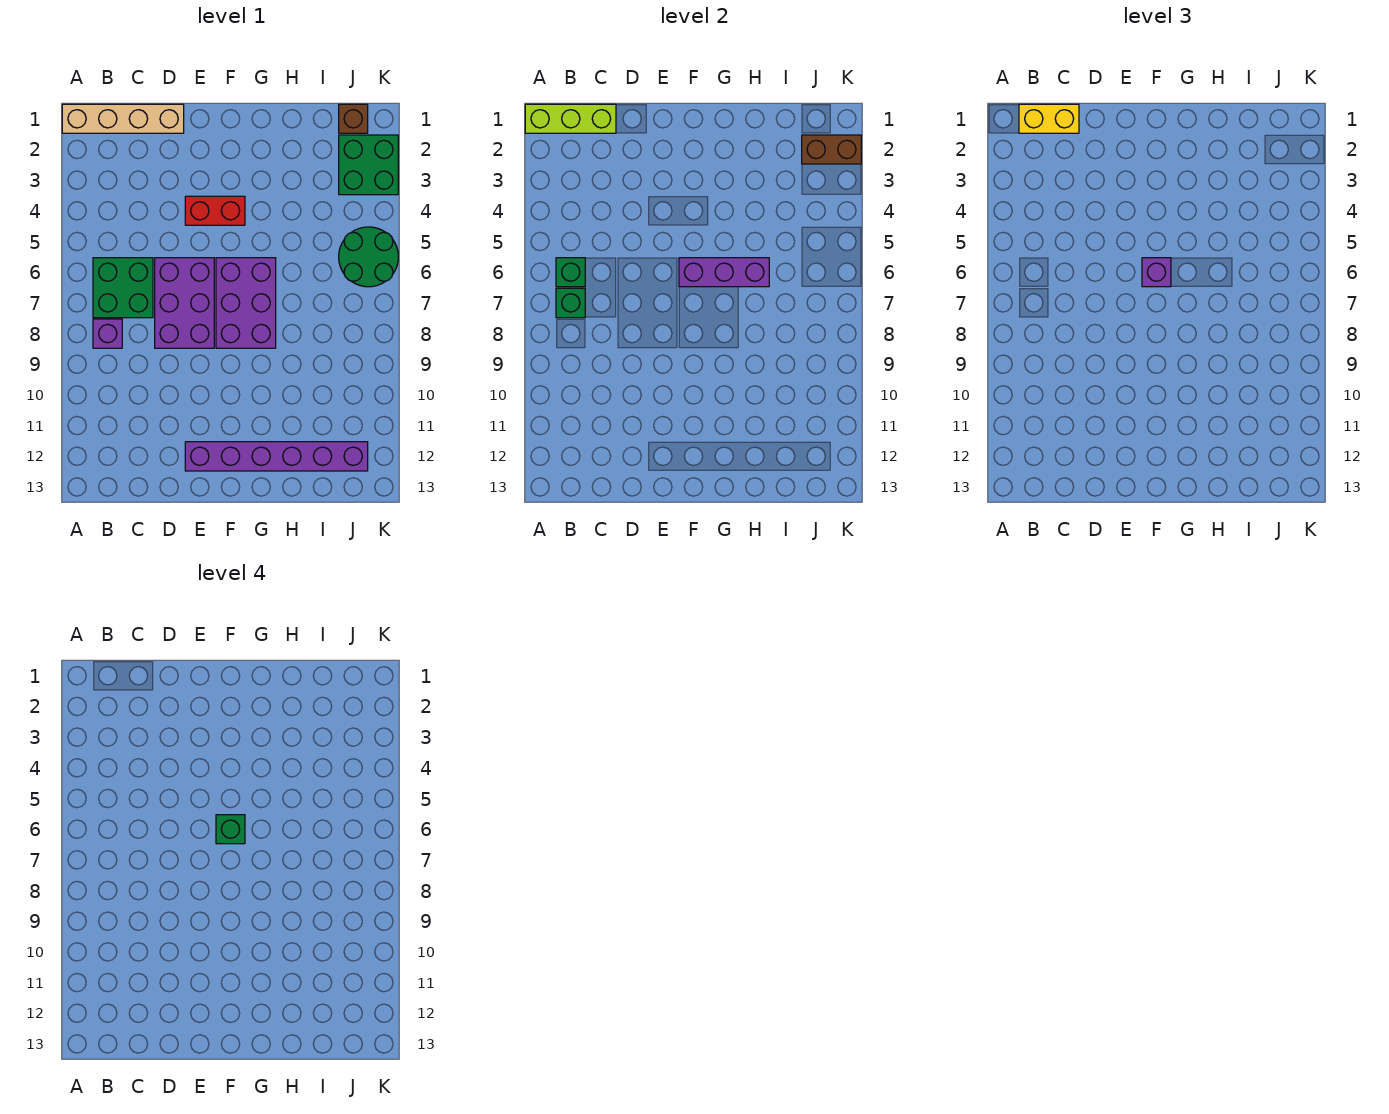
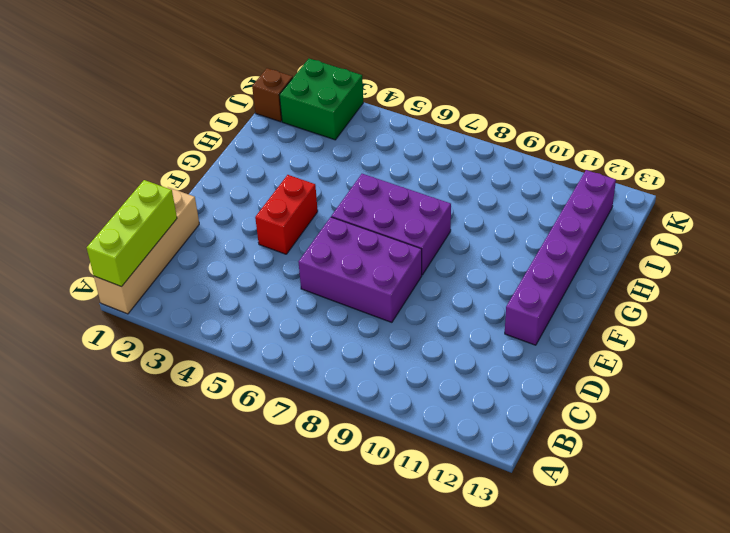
none -> green brick B6:C7 level 1
none -> purple brick B8 level 1
none -> green round brick J5:K6 level 1

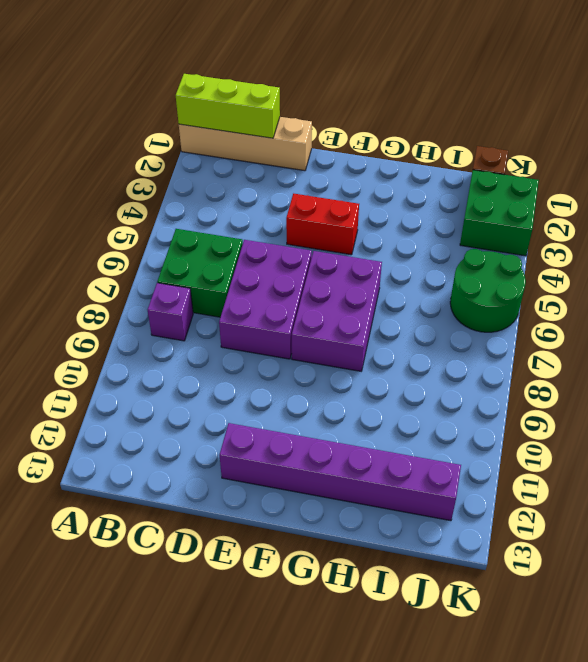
none -> green brick B6 level 2
none -> green brick B7 level 2
none -> purple brick F6:H6 level 2

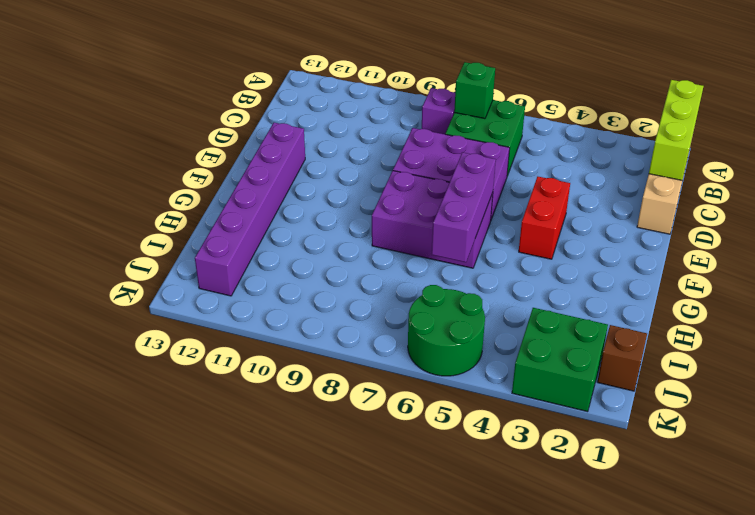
none -> green brick B6 level 2
none -> brown brick J2:K2 level 2
none -> yellow brick B1:C1 level 3

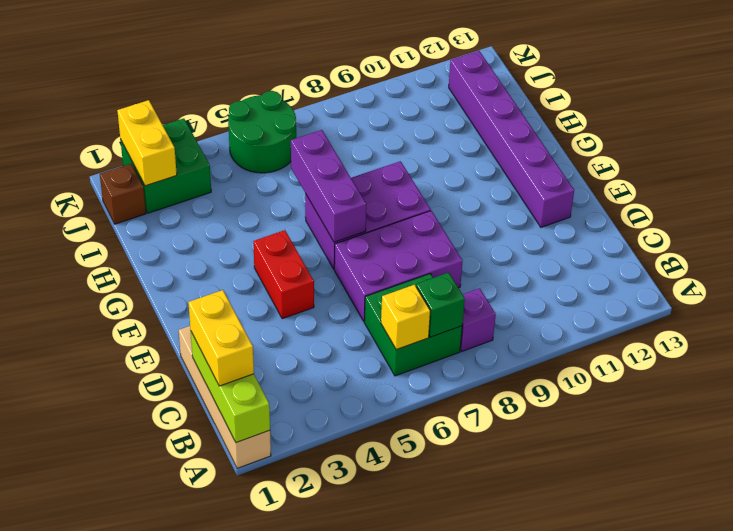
yellow brick B6 level 2 -> green brick B6 level 2
yellow brick J2:K2 level 2 -> brown brick J2:K2 level 2
none -> purple brick F6 level 3
none -> green brick F6 level 4

